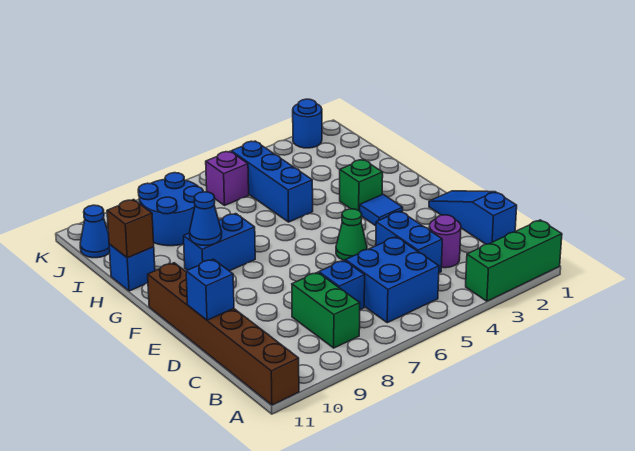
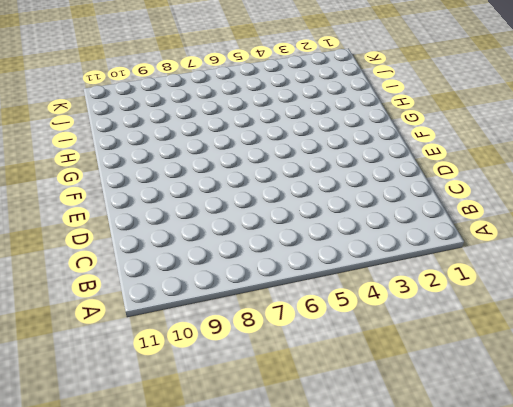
none -> green brick A1:A3 level 1
none -> brown brick A11:F11 level 1
none -> blue brick B5:C6 level 1

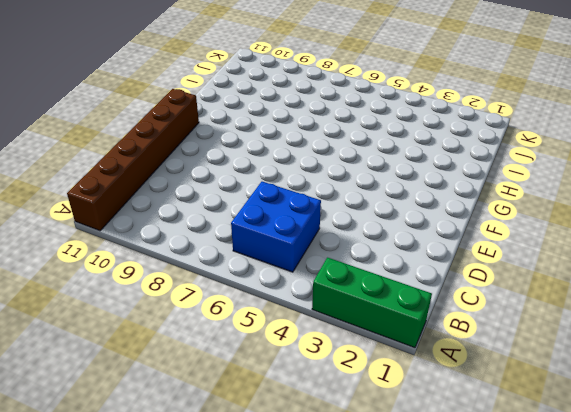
none -> green brick B8:C8 level 1
none -> blue slope C1:E1 level 1 top C
none -> purple round brick C3 level 1

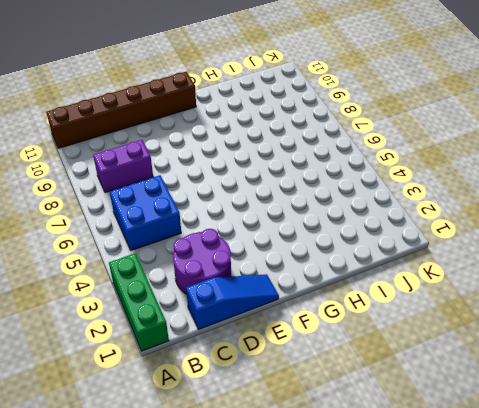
purple brick B8:C8 level 1 -> green brick B8:C8 level 1
purple round brick C2:D3 level 1 -> purple round brick C3 level 1
none -> blue brick C4:D4 level 1
none -> blue brick C7 level 1
none -> green cone E5 level 1

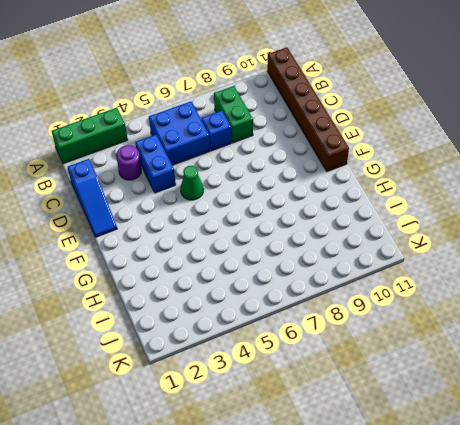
none -> blue tile F3 level 1
none -> green brick G3 level 1
none -> blue brick G8:G9 level 1

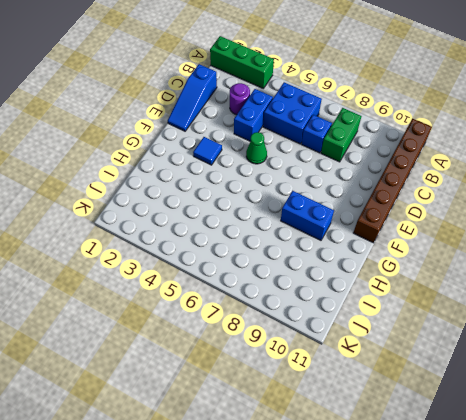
none -> green brick G3 level 1
none -> blue brick H5:J5 level 1
none -> blue brick H11 level 1

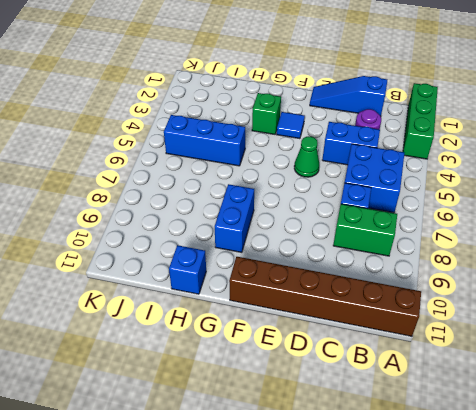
none -> blue round brick I8:J9 level 1
none -> purple brick J6 level 1
none -> blue cone J11 level 1

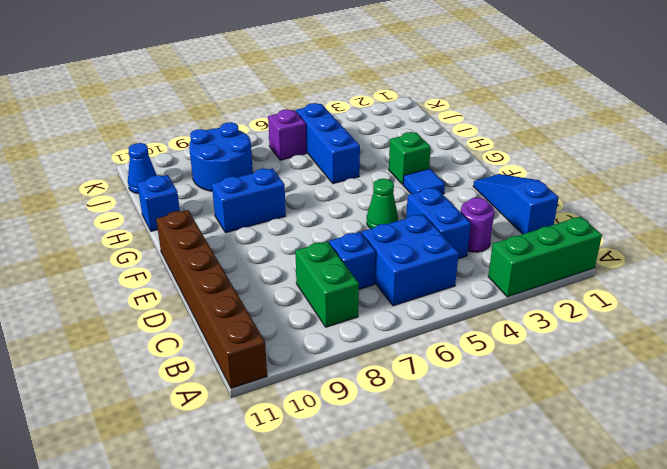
none -> blue round brick K2 level 1
none -> blue brick D11 level 2
none -> blue cone G9 level 2

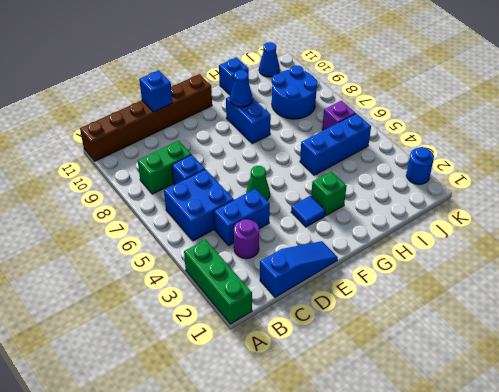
none -> brown brick H11 level 2

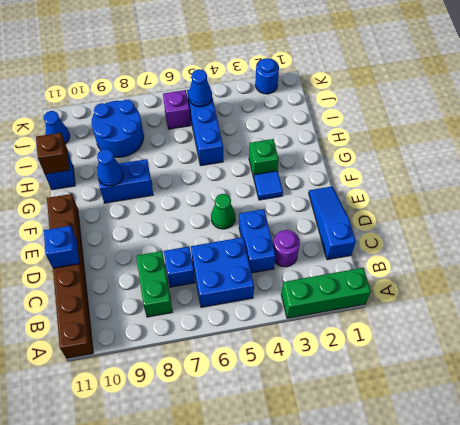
blue cone J5 level 2 -> none

